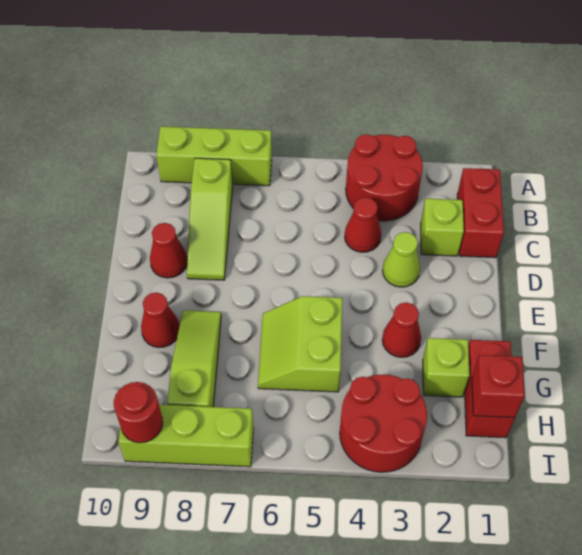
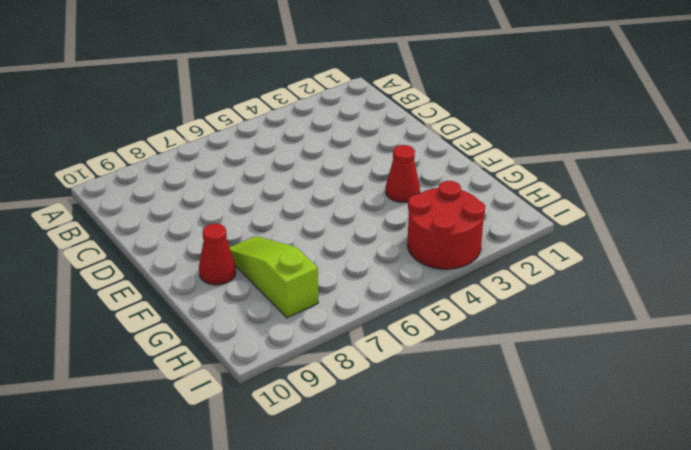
none -> red round brick A3:B4 level 1
none -> lime brick A7:A9 level 1
none -> red brick B1:C1 level 1

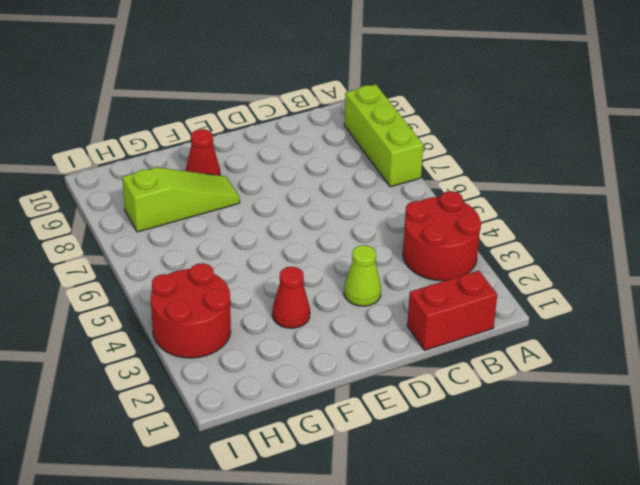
none -> lime slope B8:D8 level 1 top B
none -> lime brick C2 level 1
none -> red cone C4 level 1

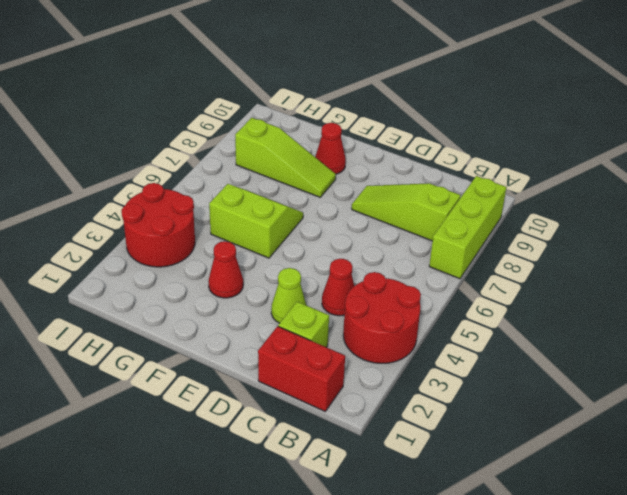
none -> red cone D9 level 1
none -> red brick G1:H1 level 1
none -> lime brick G2 level 1

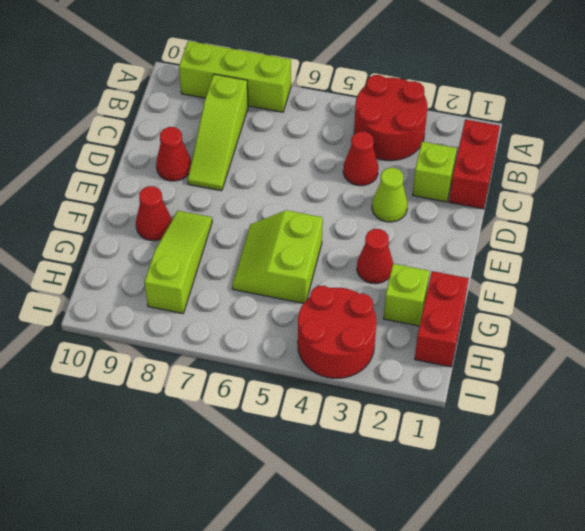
none -> lime brick I7:I9 level 1
none -> red brick H1 level 2
none -> red round brick I9 level 2

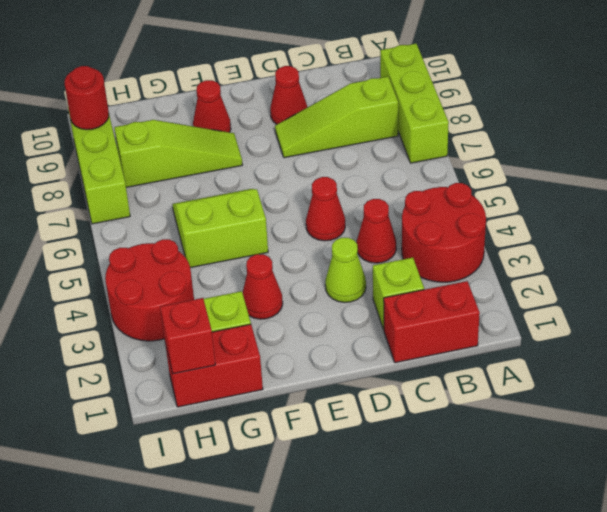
red cone D5 level 1 -> none

